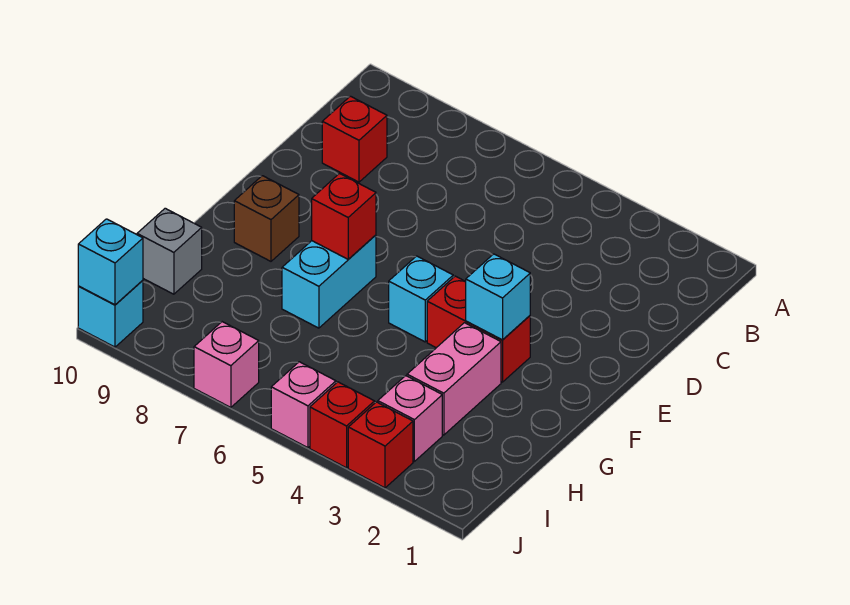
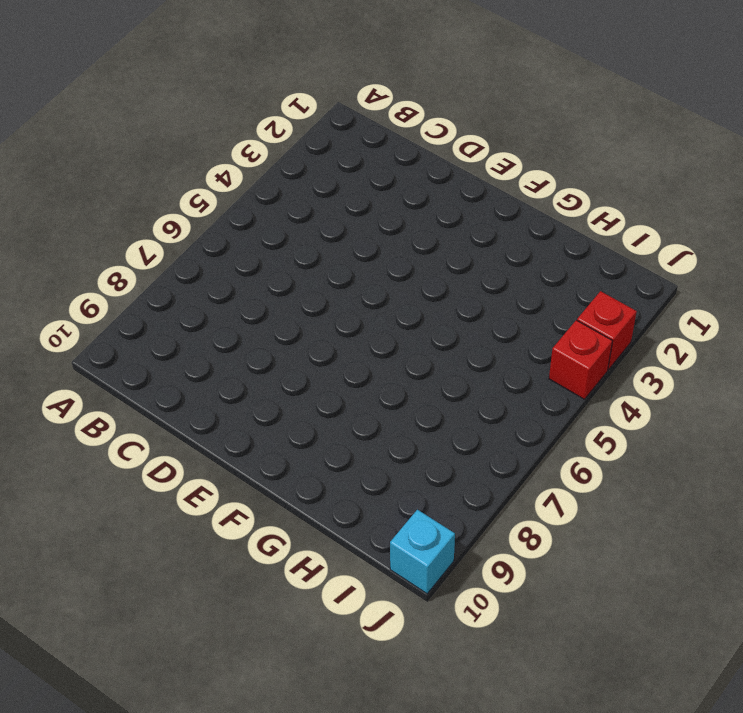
none -> red brick C9 level 1
none -> red brick F3:F4 level 1
none -> cyan brick F5 level 1

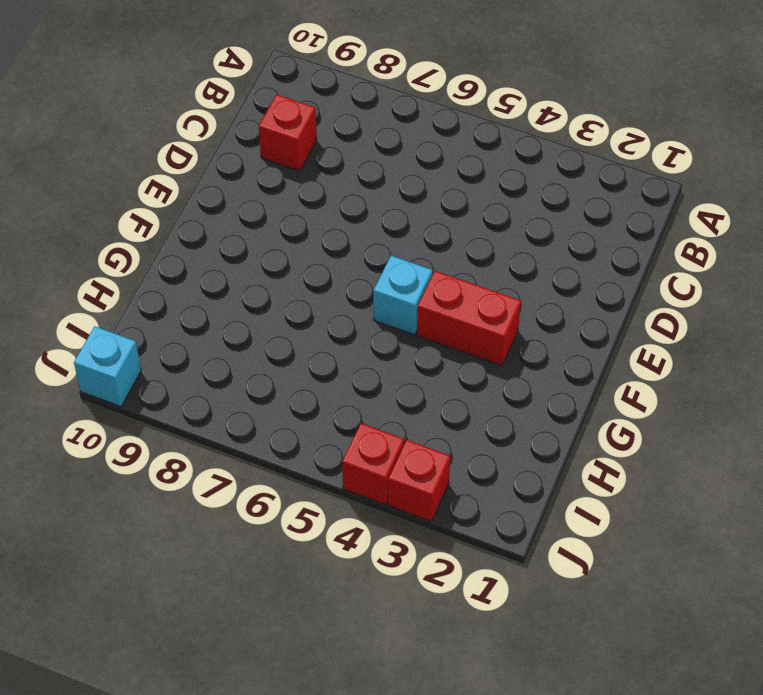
none -> cyan brick F7:G7 level 1
none -> brown brick F9 level 1
none -> pink brick G3:H3 level 1

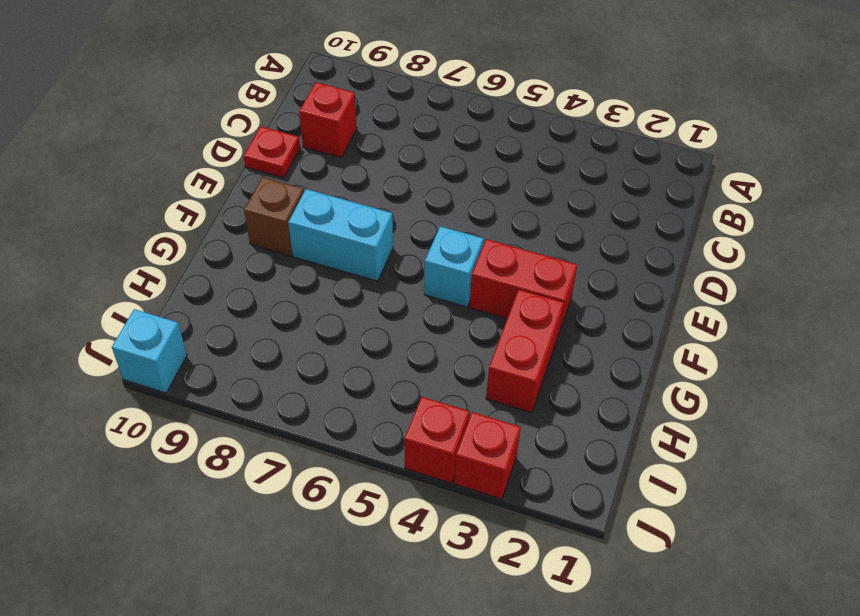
red plate D10 level 1 -> none
cyan brick F7:F8 level 1 -> cyan brick F7:G7 level 1
red brick G3:H3 level 1 -> pink brick G3:H3 level 1
none -> grey brick H10 level 1
none -> pink brick I3 level 1
none -> pink brick J5 level 1

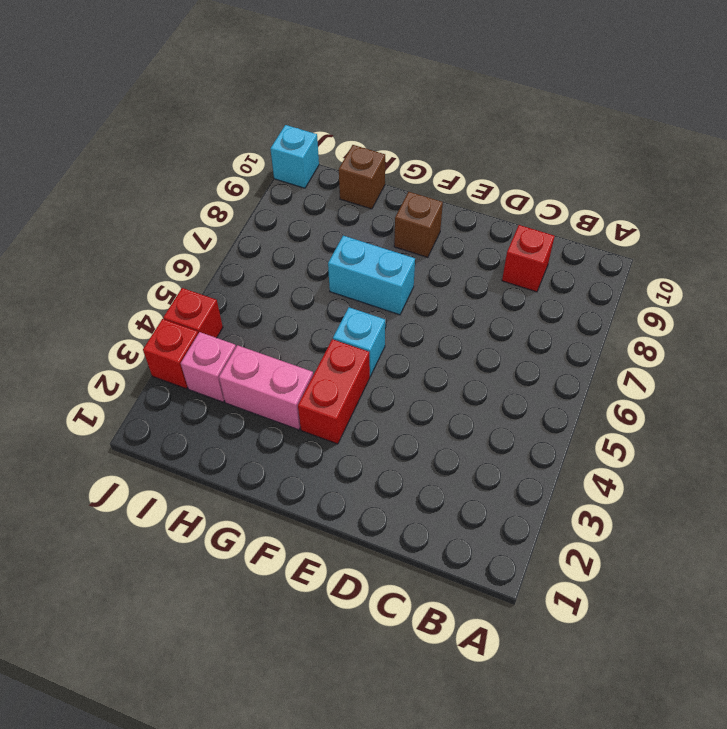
brown brick H10 level 1 -> grey brick H10 level 1
none -> pink brick J5 level 1
none -> pink brick J7 level 1
none -> cyan brick F3 level 2

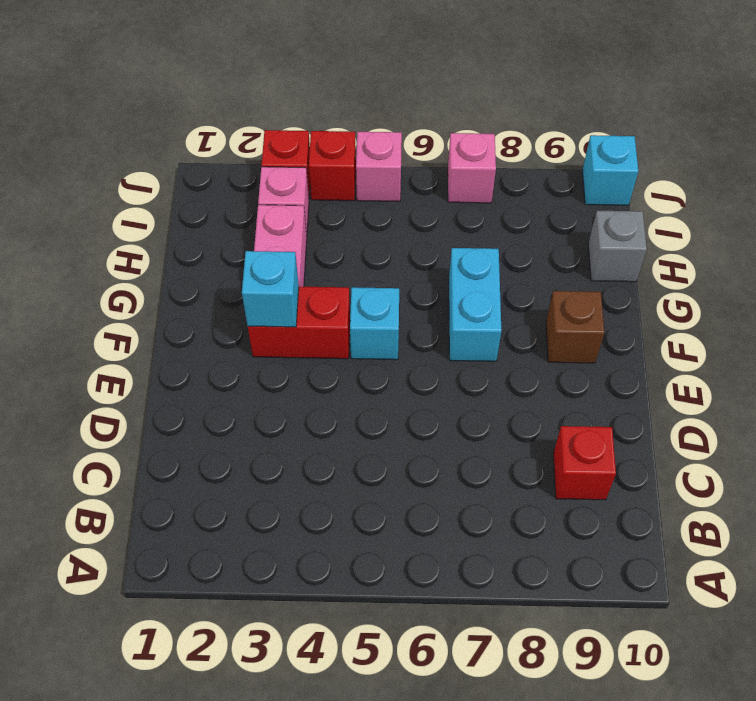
none -> red brick F7 level 2
none -> cyan brick J10 level 2

